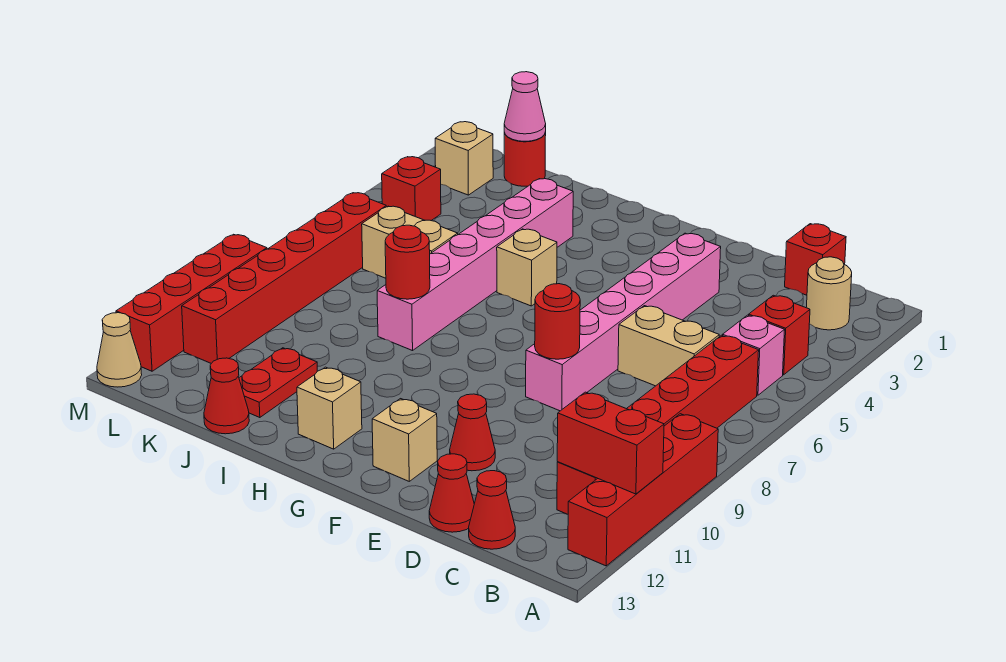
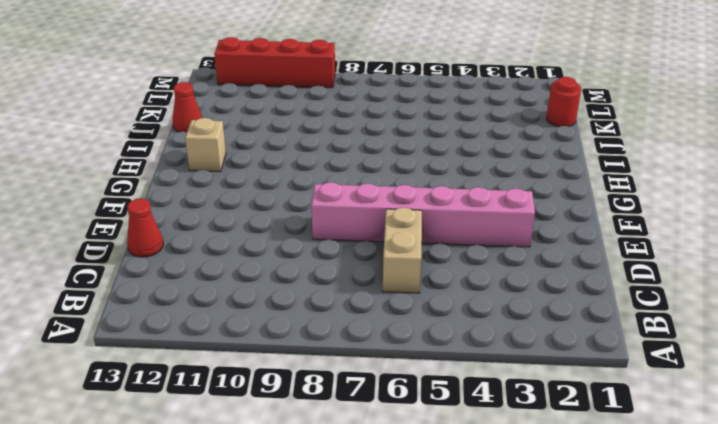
none -> red brick A9:A12 level 1
none -> tan round brick B2 level 1
none -> red brick B4 level 1

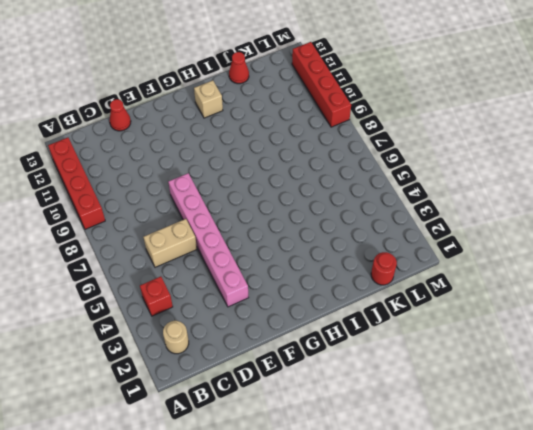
none -> pink brick B5 level 1
none -> red brick B6:B11 level 1
none -> red brick C1 level 1

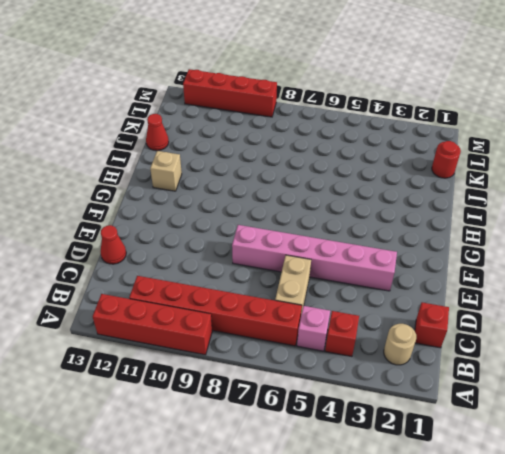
none -> red cone C13 level 1
none -> red cone E11 level 1
none -> tan brick F12 level 1

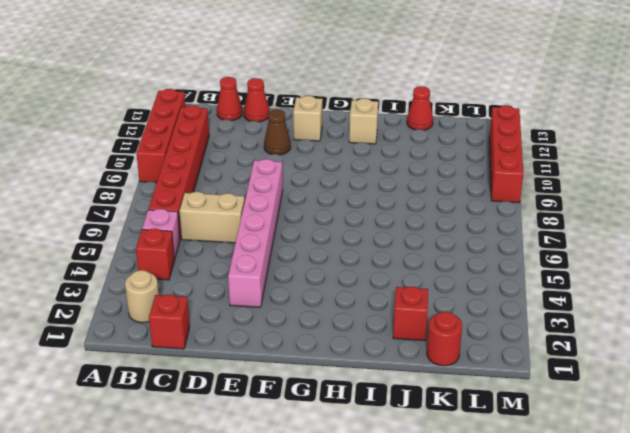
brown cone E11 level 1 -> red cone E11 level 1
red brick J2 level 1 -> red brick L4 level 1
none -> tan brick H5 level 1
none -> pink brick I3:I8 level 1
none -> tan brick J6:K6 level 1

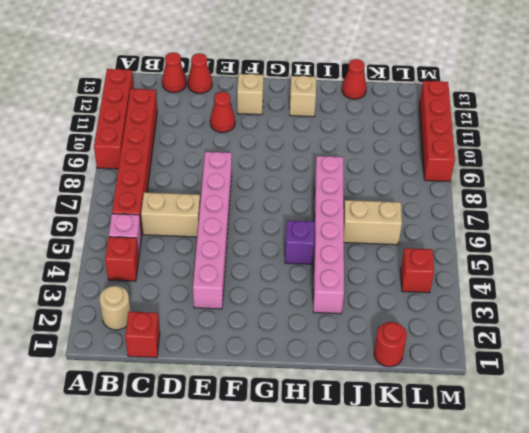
purple brick H5 level 1 -> tan brick H5 level 1
none -> red plate J11:J12 level 1
none -> tan brick L2 level 1
none -> red brick L6:L11 level 1

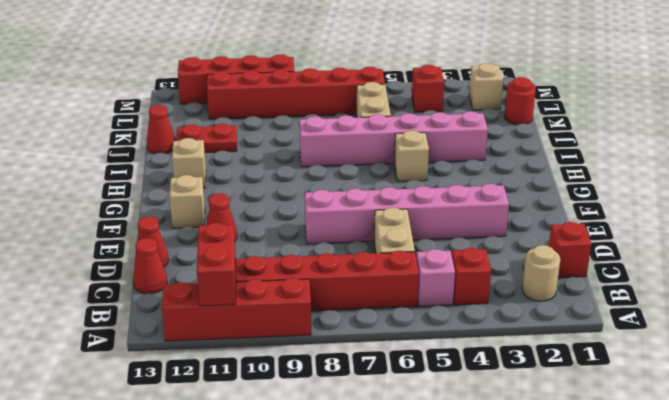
none -> tan cone M13 level 1
none -> red round brick E8 level 2
none -> red round brick I8 level 2

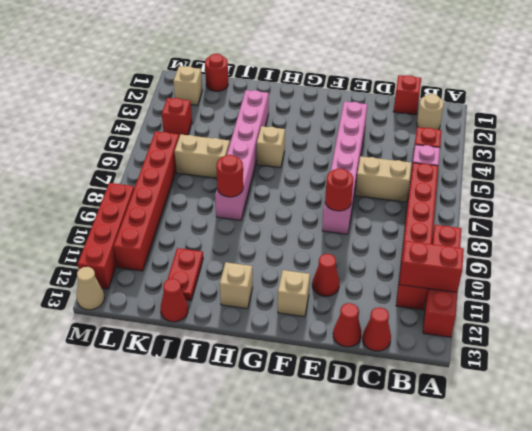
none -> pink cone K1 level 2

